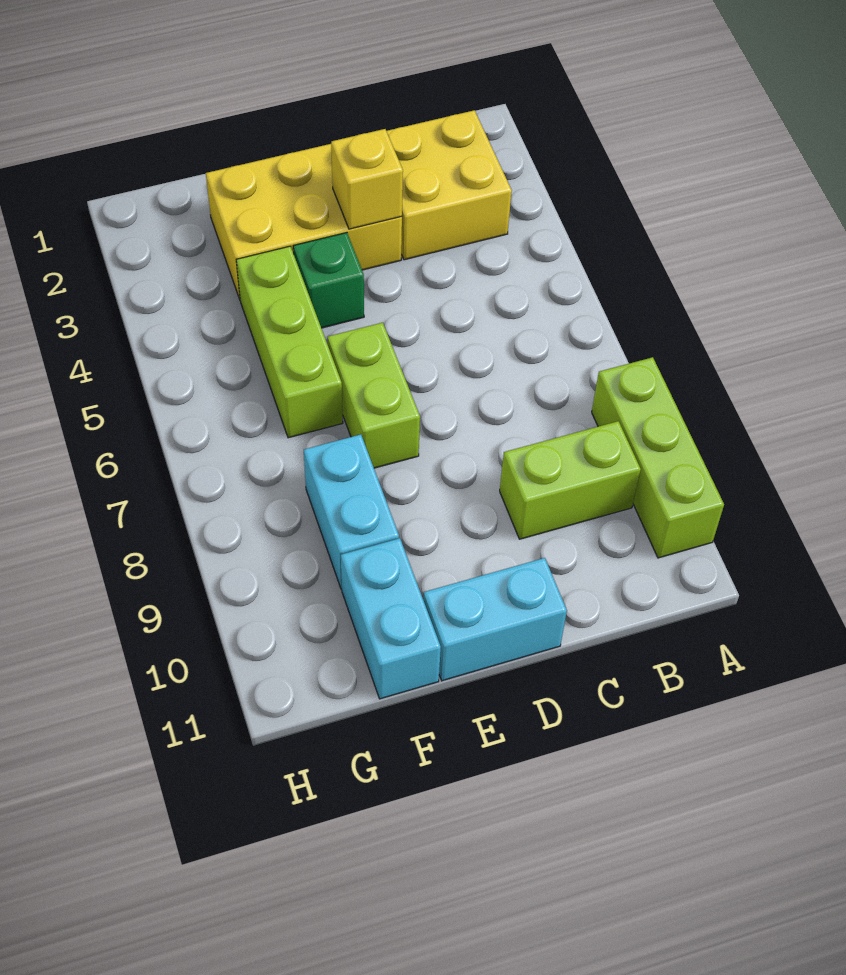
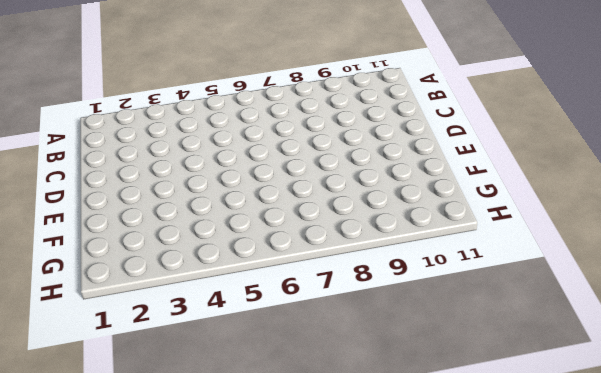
none -> lime brick A8:A10 level 1
none -> yellow brick B2:C3 level 1

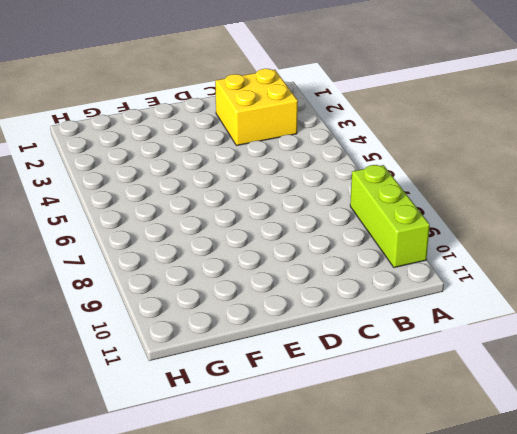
none -> lime brick B9:C9 level 1
none -> yellow brick D2:F3 level 1

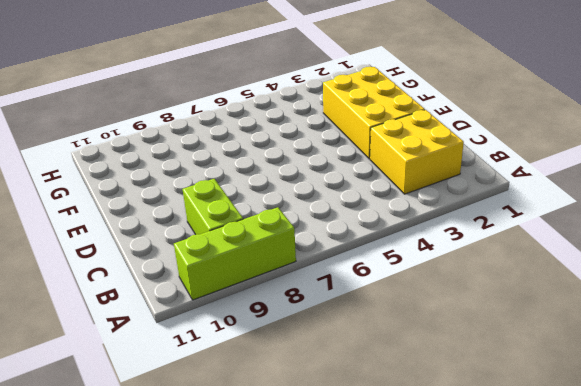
none -> cyan brick D11:E11 level 1
none -> green brick E4 level 1

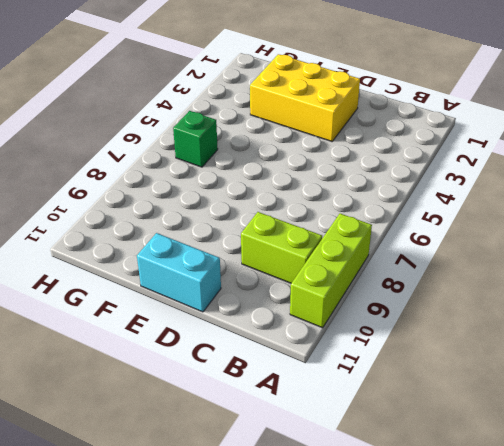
green brick G6 level 1 -> green brick E4 level 1
none -> yellow brick B2:C3 level 1
none -> lime brick E6:E7 level 1

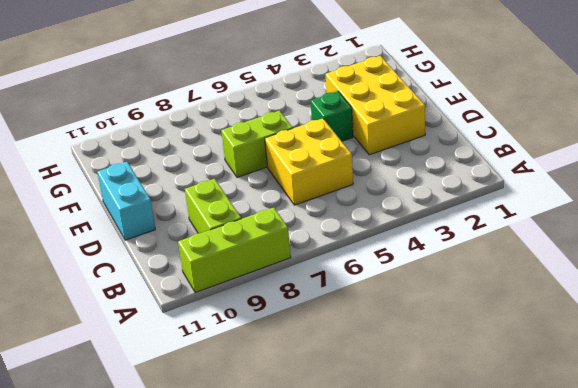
yellow brick C5:D6 level 1 -> yellow brick B2:C3 level 1
none -> lime brick F4:F6 level 1
none -> cyan brick F8:F9 level 1

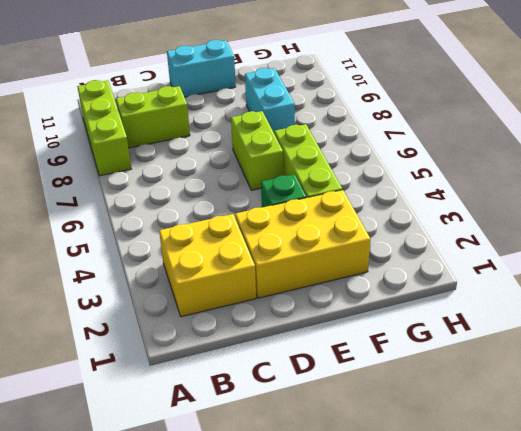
none -> cyan brick F10:F11 level 1
none -> yellow brick D3 level 2

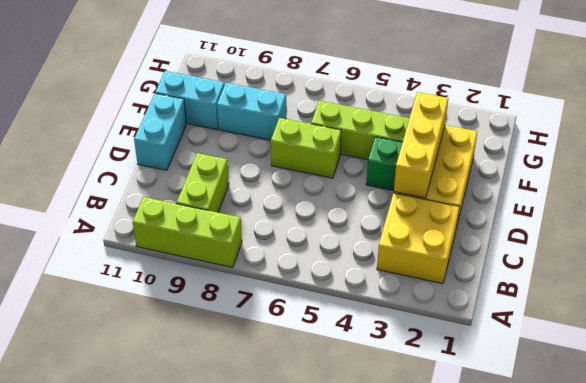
yellow brick D3:F3 level 2 -> yellow brick D3 level 2

